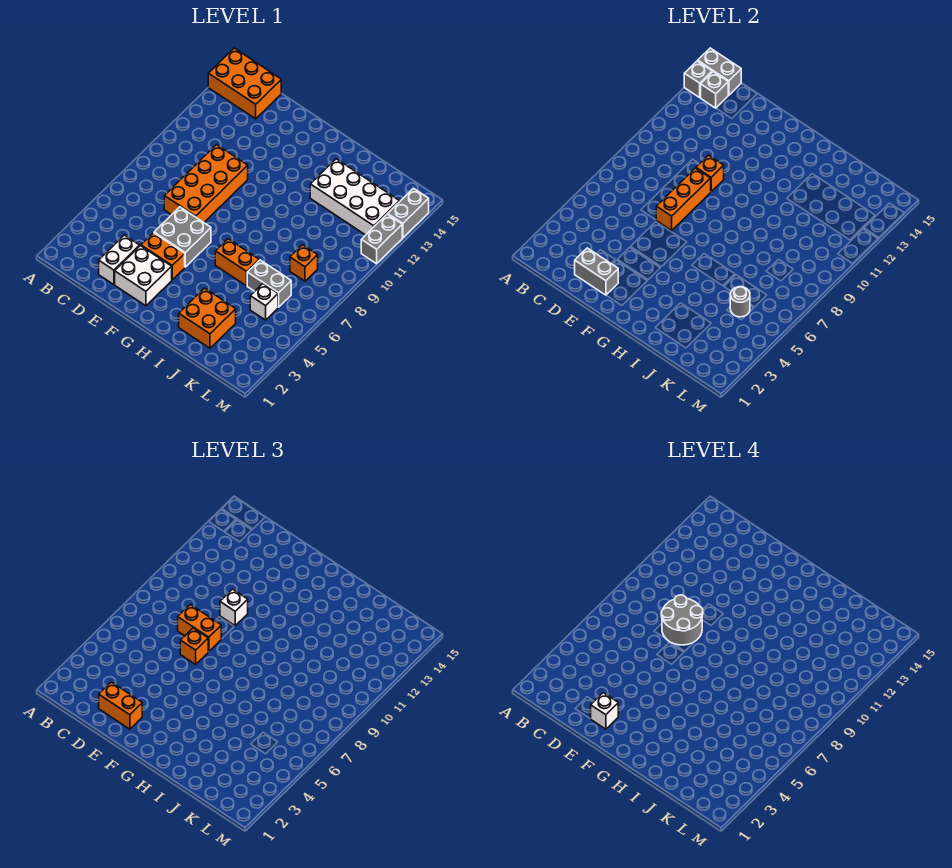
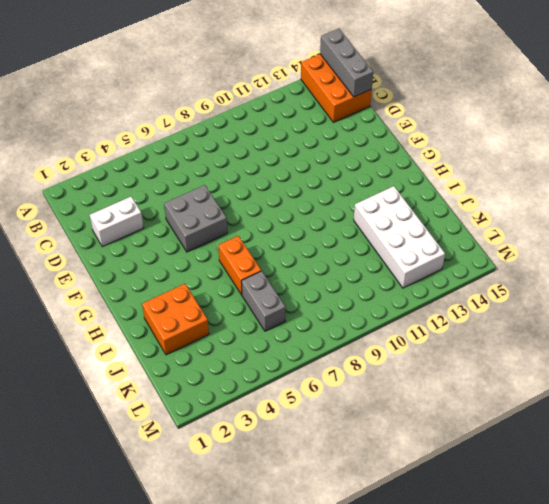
grey brick A15:C15 level 2 -> grey brick A15:B15 level 2
none -> orange brick D7:E10 level 1
none -> white brick E2:F3 level 1
none -> orange brick E4:F4 level 1

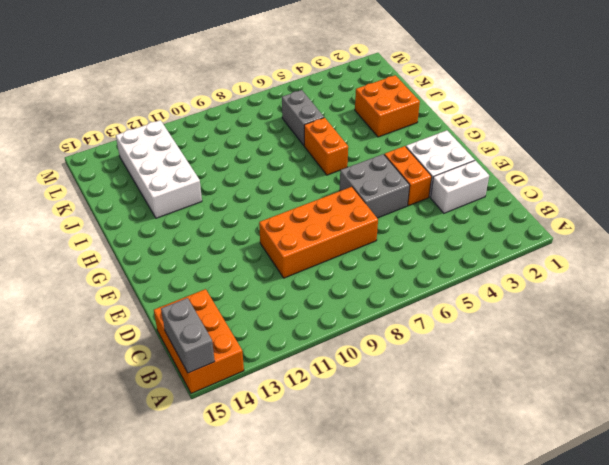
none -> white brick K5 level 1
none -> orange brick K8 level 1
none -> grey brick M11:M12 level 1

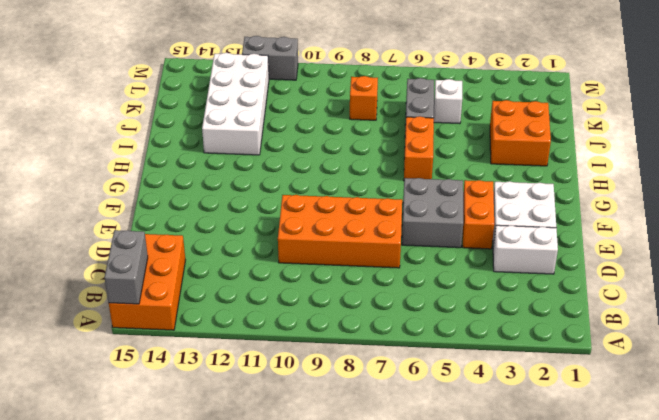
none -> grey brick M13:M14 level 1
none -> grey brick A14 level 2
none -> grey brick B14 level 2

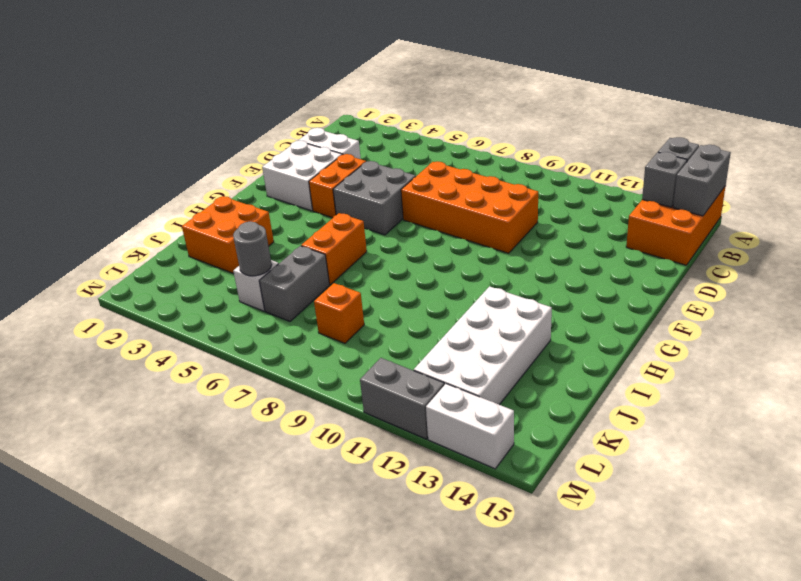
white brick M13:M14 level 1 -> grey brick M13:M14 level 1
none -> grey brick D2:E2 level 2
none -> orange brick E7:E9 level 2
none -> orange brick E10 level 2

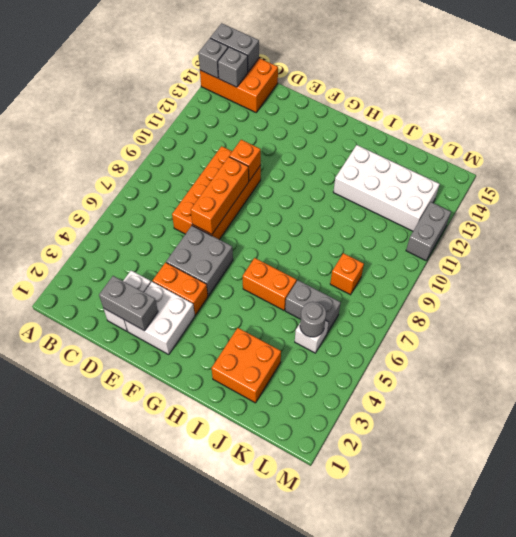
none -> grey brick M13:M14 level 1
none -> orange brick D2:E2 level 3
none -> orange brick D8:E8 level 3

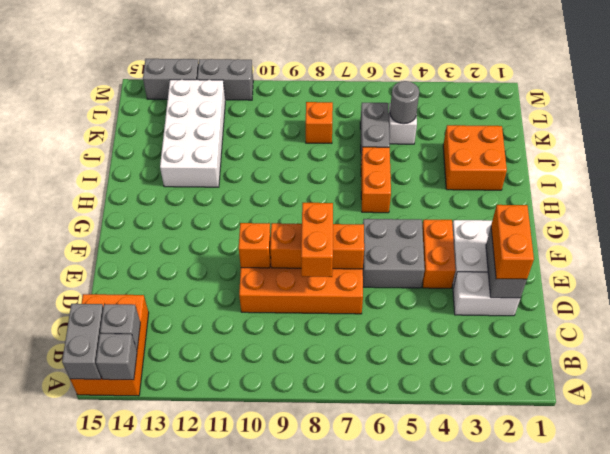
none -> orange brick E7 level 3
none -> white brick E10 level 3
none -> grey round brick D8:E9 level 4

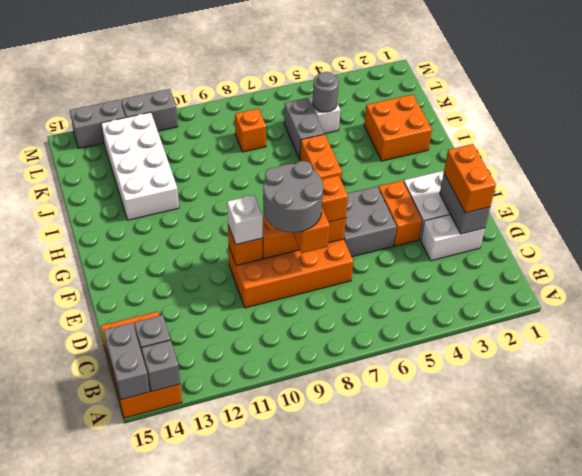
none -> white brick E2 level 4

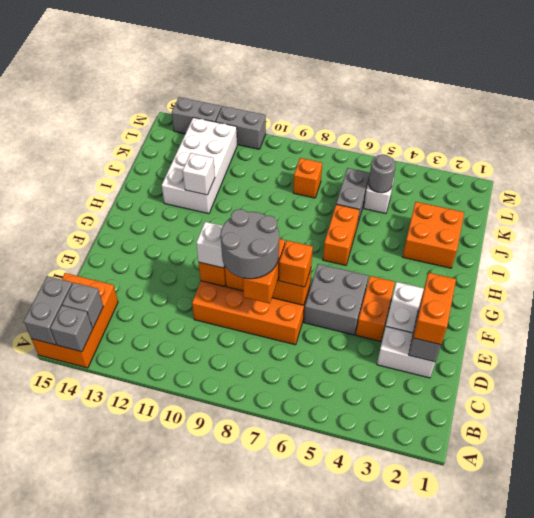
white brick I12 level 2 -> white brick E2 level 4

